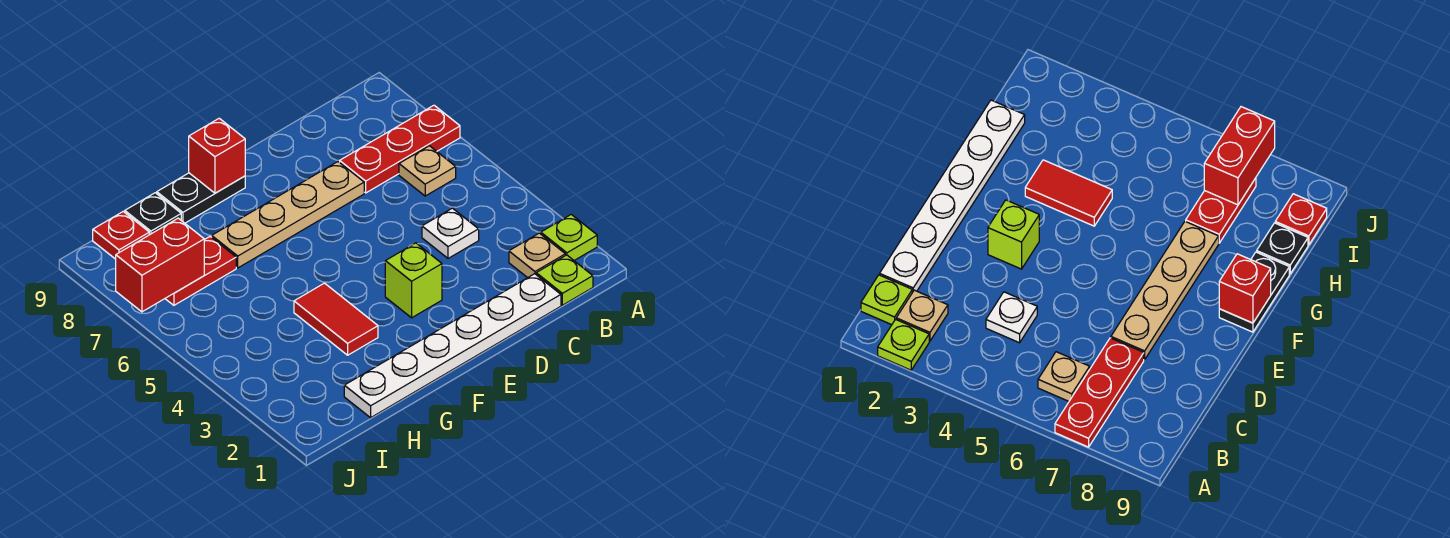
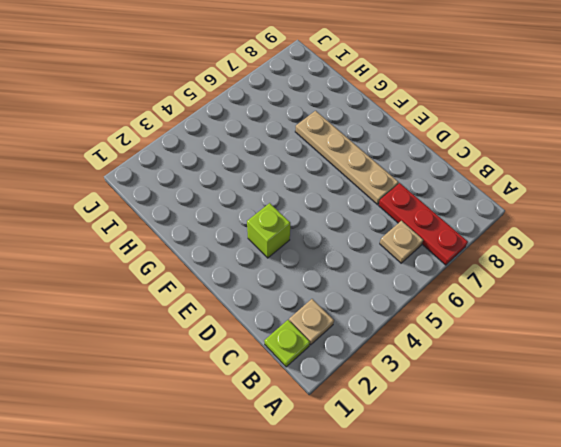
none -> lime plate A2 level 1
none -> white plate C1:H1 level 1
none -> white plate C4 level 1

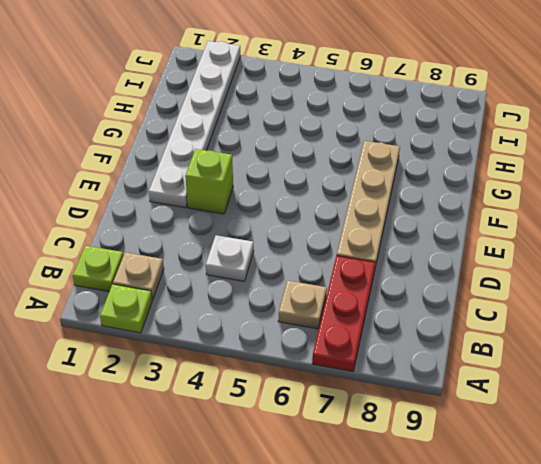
white plate E2:J2 level 1 -> white plate C1:H1 level 1
none -> black plate F9:G9 level 1
none -> red tile G3:G4 level 1
none -> red plate H7:I7 level 1

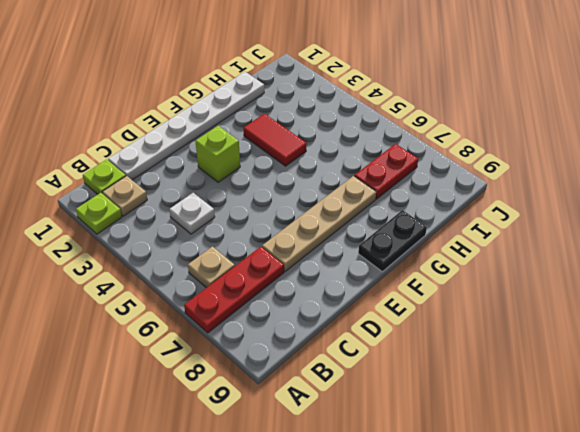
none -> black plate H9 level 1
none -> red plate I9 level 1
none -> red brick F9 level 2

